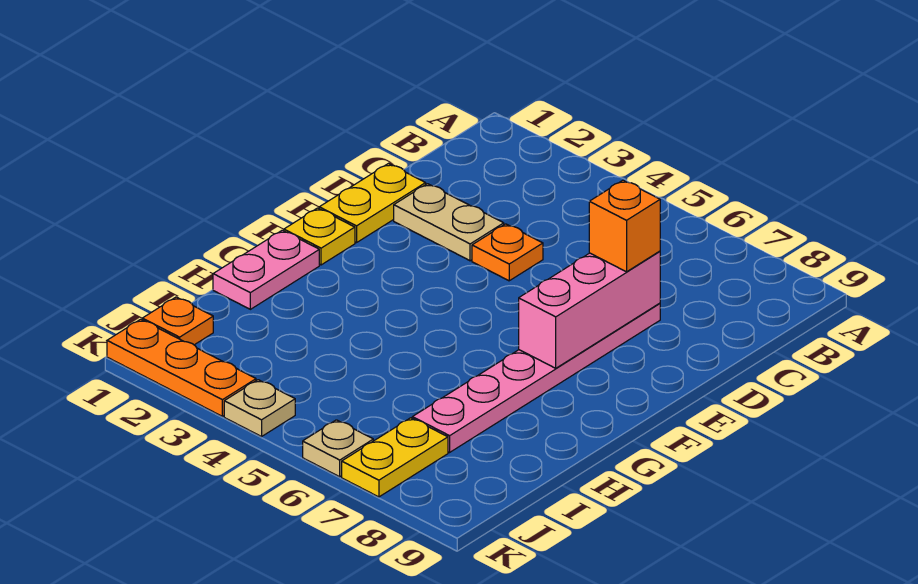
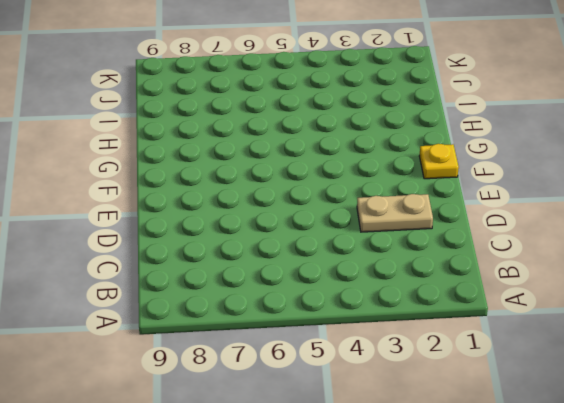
none -> yellow plate D1:E1 level 1
none -> orange plate D4 level 1
none -> pink plate D7:I7 level 1

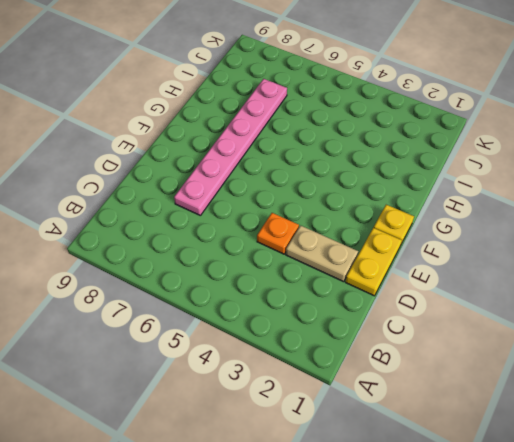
none -> pink plate G1:H1 level 1
none -> orange plate J1 level 1
none -> yellow plate J7:K7 level 1

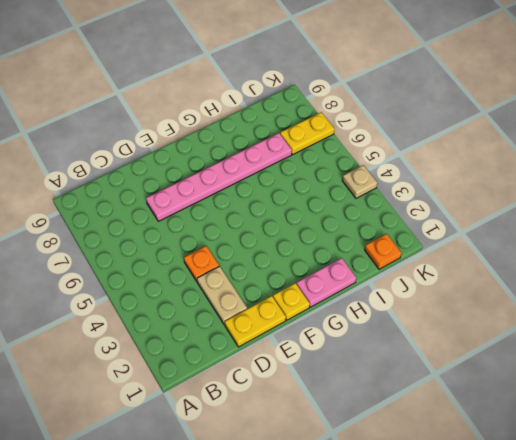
none -> orange plate K1:K3 level 1
none -> tan plate K6 level 1
none -> pink brick D7:F7 level 2

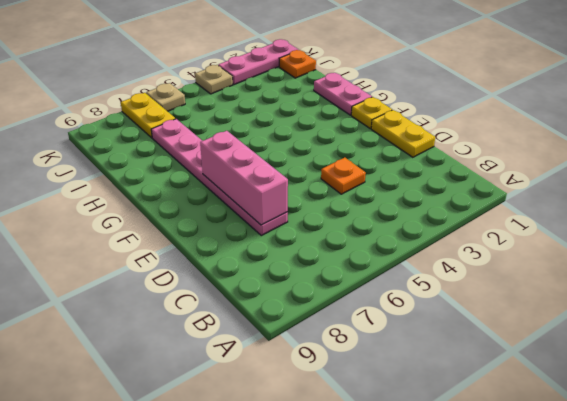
pink plate K1:K3 level 1 -> orange plate K1:K3 level 1
none -> tan plate D2:D3 level 1
none -> orange brick D7 level 3

